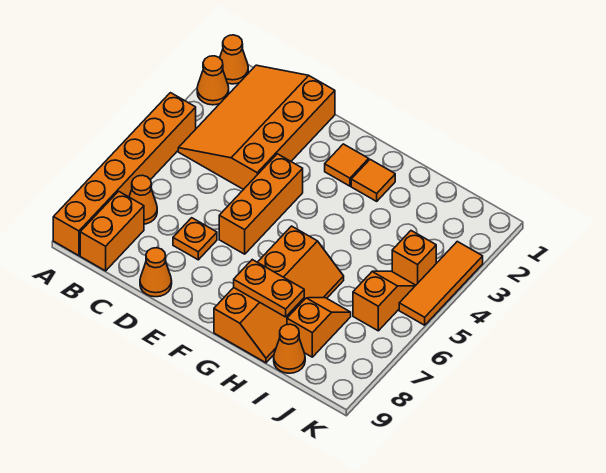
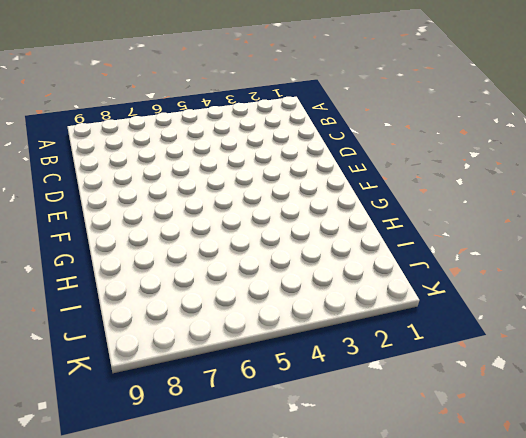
none -> orange cone A1 level 1
none -> orange cone A2 level 1
none -> orange brick A4:A9 level 1

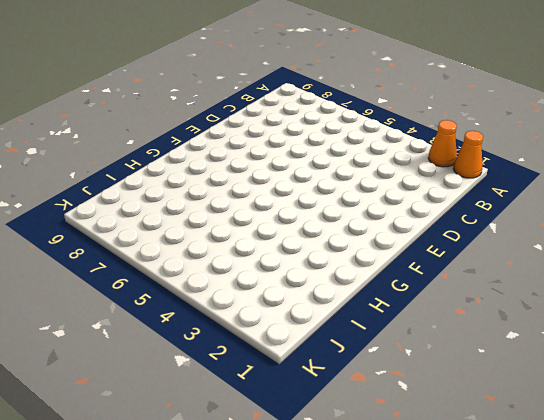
none -> orange brick A4:A9 level 1
none -> orange slope B1:D4 level 1 top D
none -> orange cone B7 level 1

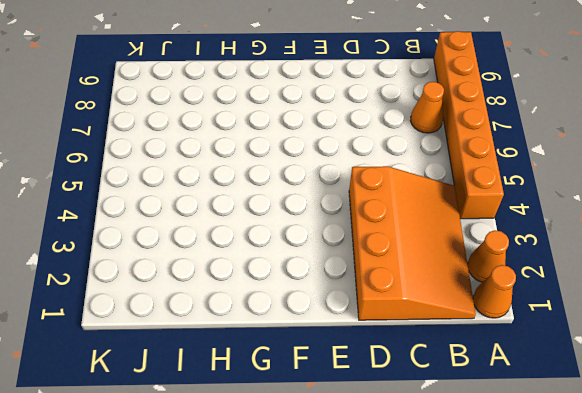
none -> orange brick B8:B9 level 1
none -> orange plate D7 level 1
none -> orange cone D9 level 1

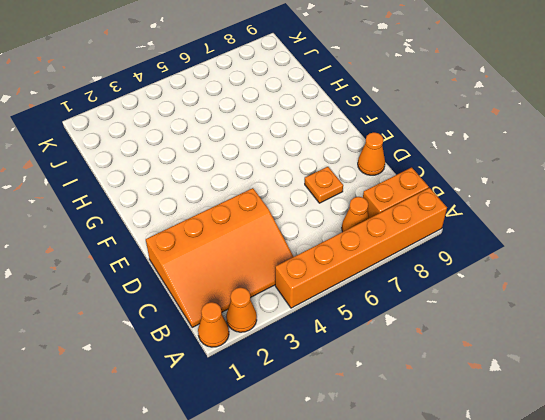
none -> orange brick E4:E6 level 1
none -> orange tile F2 level 1
none -> orange tile G2 level 1

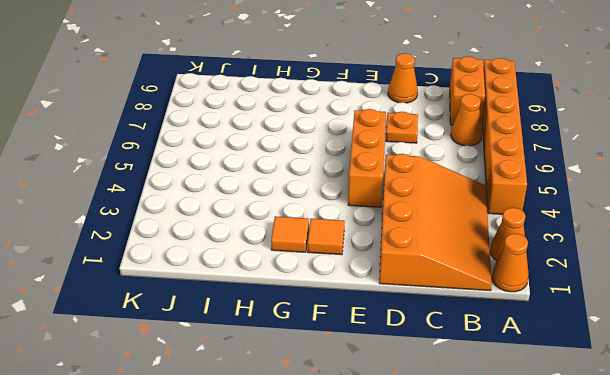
none -> orange slope G6:H9 level 1 top G
none -> orange slope I7:I8 level 1 top 8
none -> orange cone I9 level 1

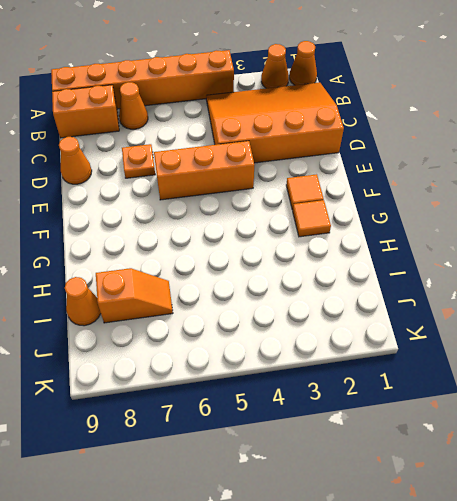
none -> orange slope G6:H9 level 1 top G
none -> orange brick J4 level 1
none -> orange slope J5:J6 level 1 top 6

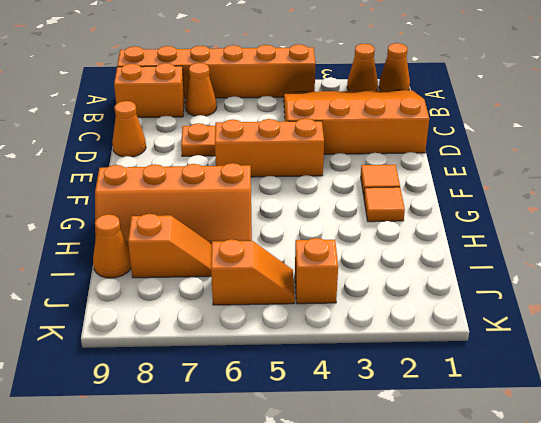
none -> orange tile K3:K5 level 1
none -> orange plate G8:H8 level 2

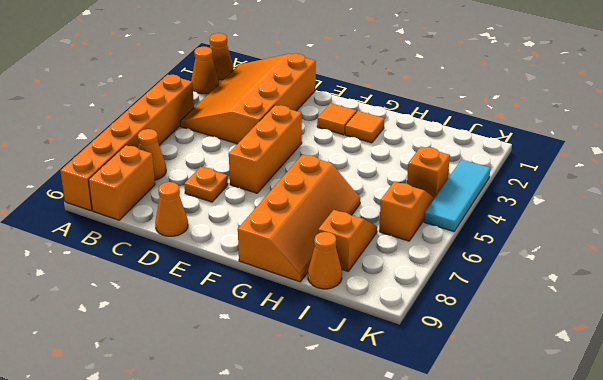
cyan tile K3:K5 level 1 -> orange tile K3:K5 level 1
none -> orange plate G8:H8 level 2

